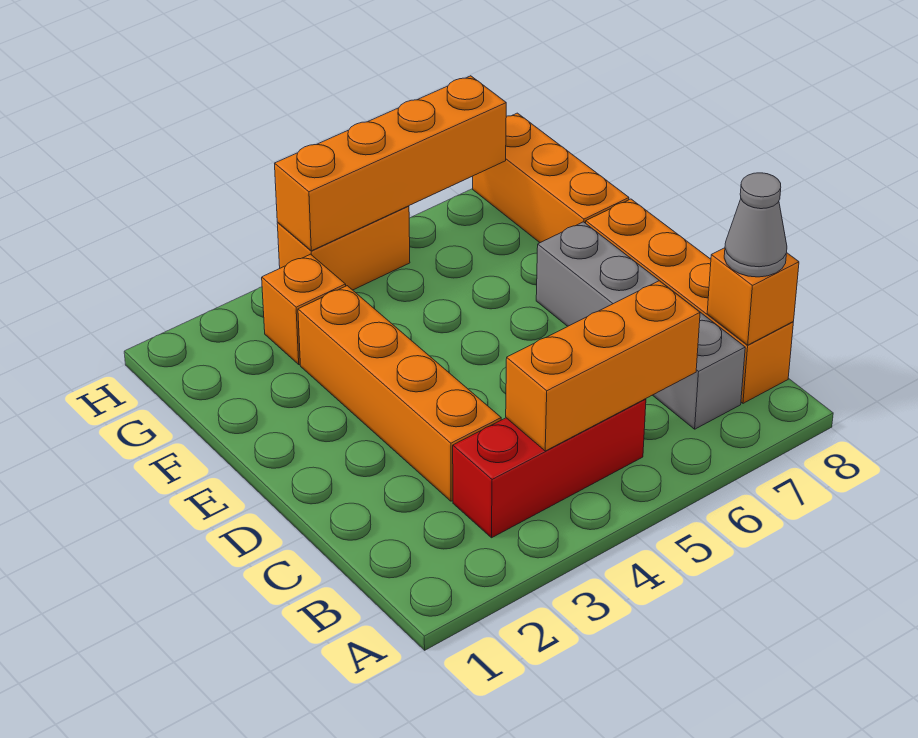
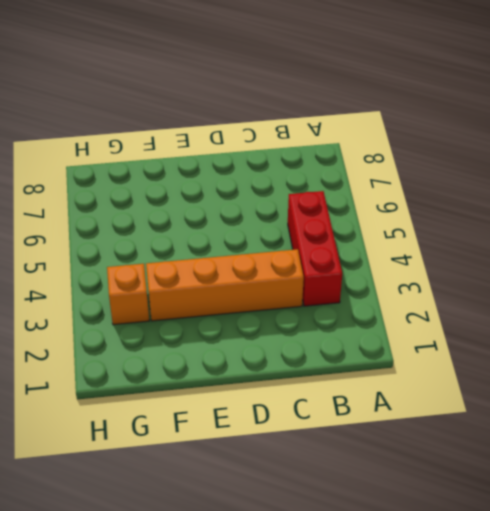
none -> grey brick B7:E7 level 1
none -> orange brick B8:E8 level 1

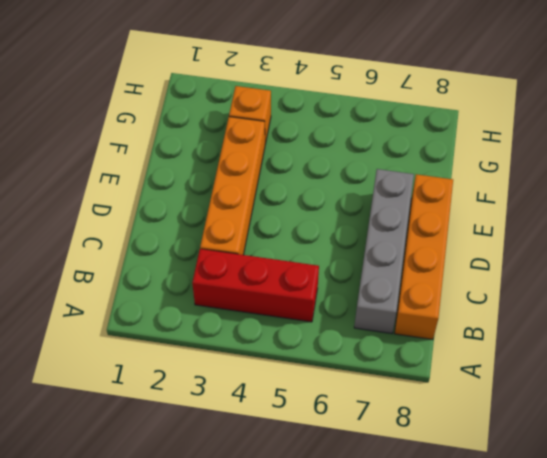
none -> orange brick F8:H8 level 1
none -> orange brick H4:H5 level 1

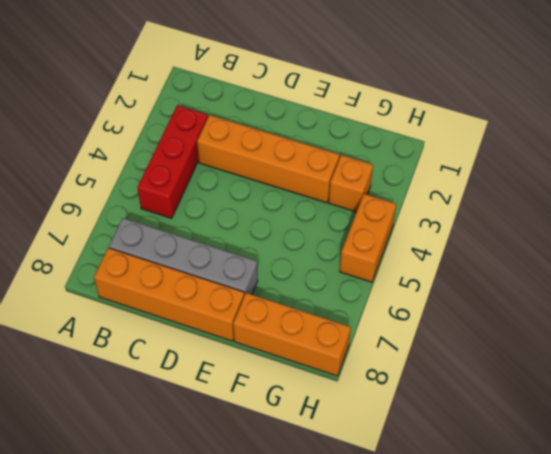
none -> orange brick B4:B6 level 2
none -> orange brick B8 level 2

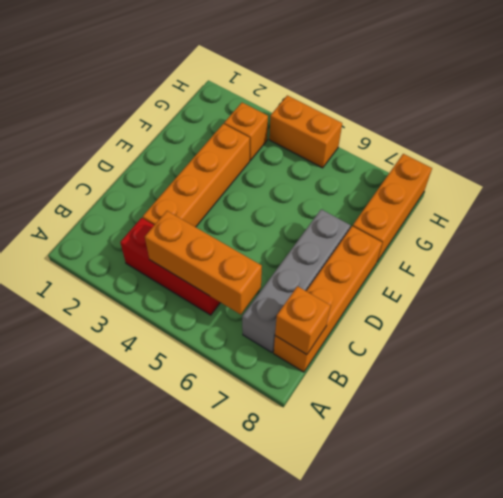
none -> orange brick H4:H7 level 2
none -> grey cone B8 level 3

